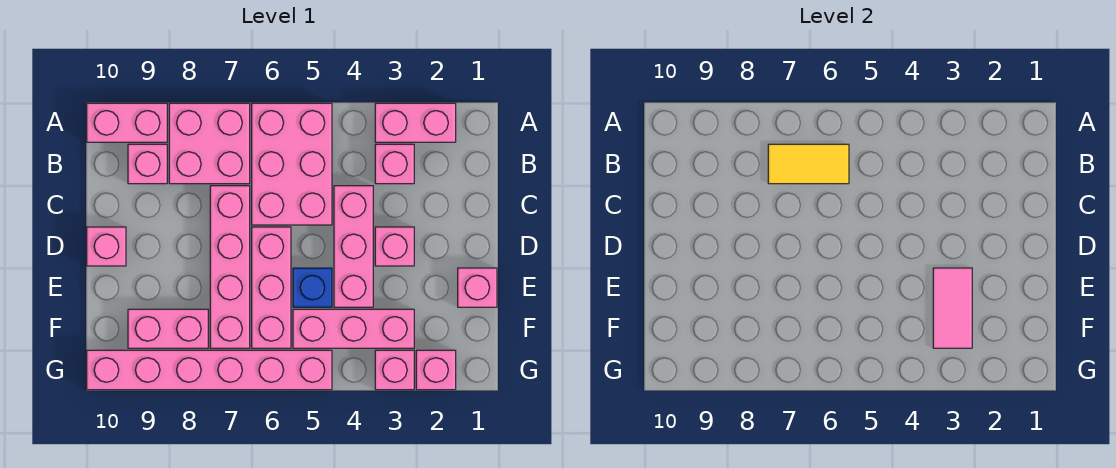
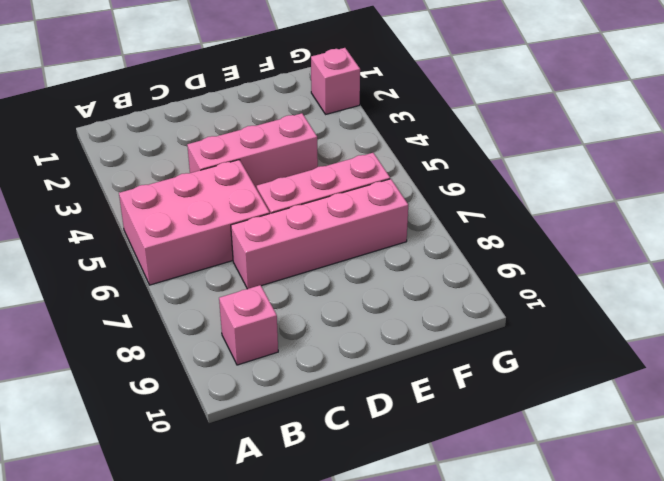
none -> pink brick A2:A3 level 1
none -> pink brick A7:B8 level 1
none -> pink brick A9:A10 level 1

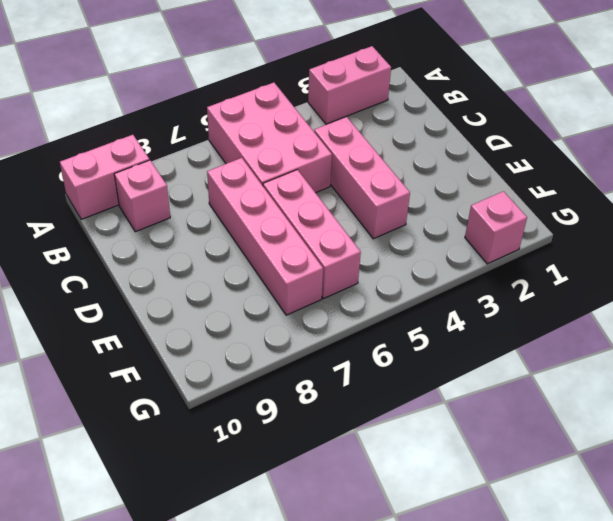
none -> pink brick A7:B8 level 1
none -> pink brick B3 level 1
none -> pink brick D3 level 1

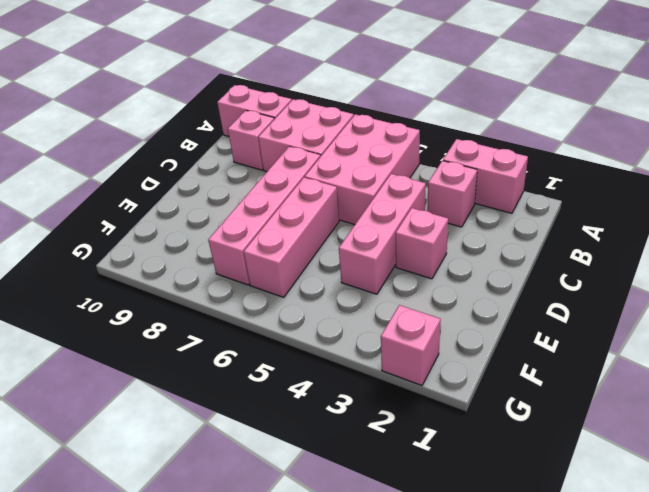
none -> pink brick D10 level 1
none -> pink brick E1 level 1
none -> blue brick E5 level 1

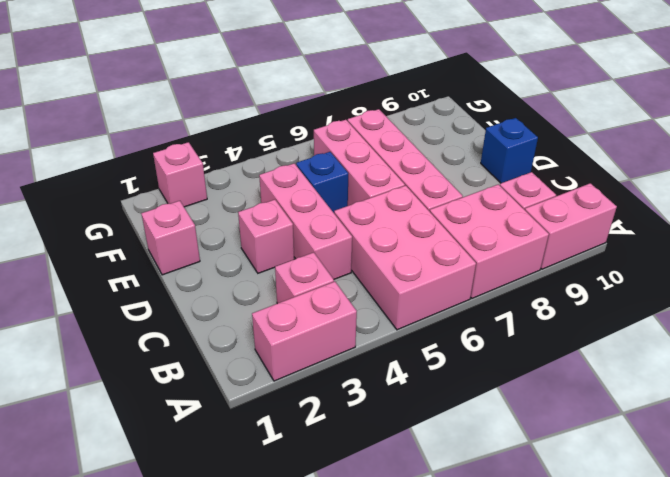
blue brick D10 level 1 -> pink brick D10 level 1
none -> pink brick F3:F5 level 1
none -> pink brick F8:F9 level 1
none -> pink brick G3 level 1

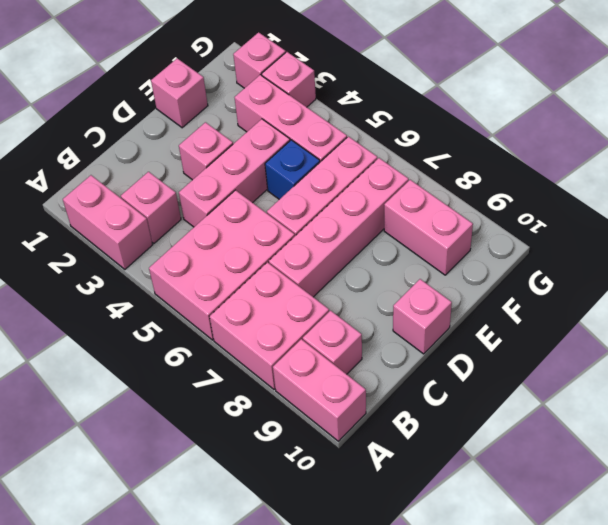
none -> pink brick G5:G10 level 1
none -> yellow tile B6:B7 level 2
none -> pink tile E3:F3 level 2

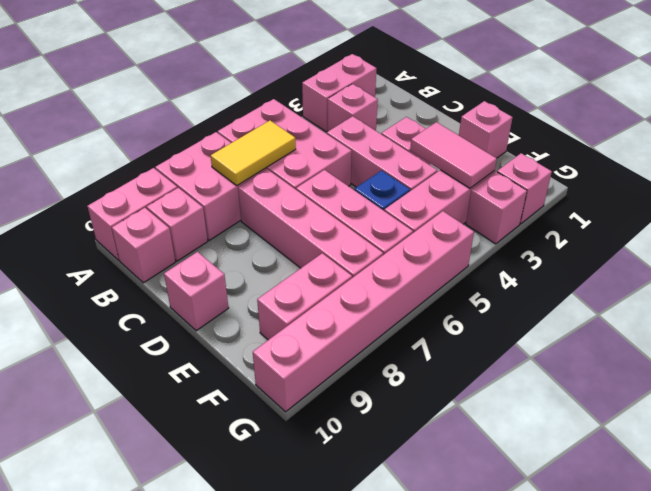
pink brick B10 level 1 -> none

